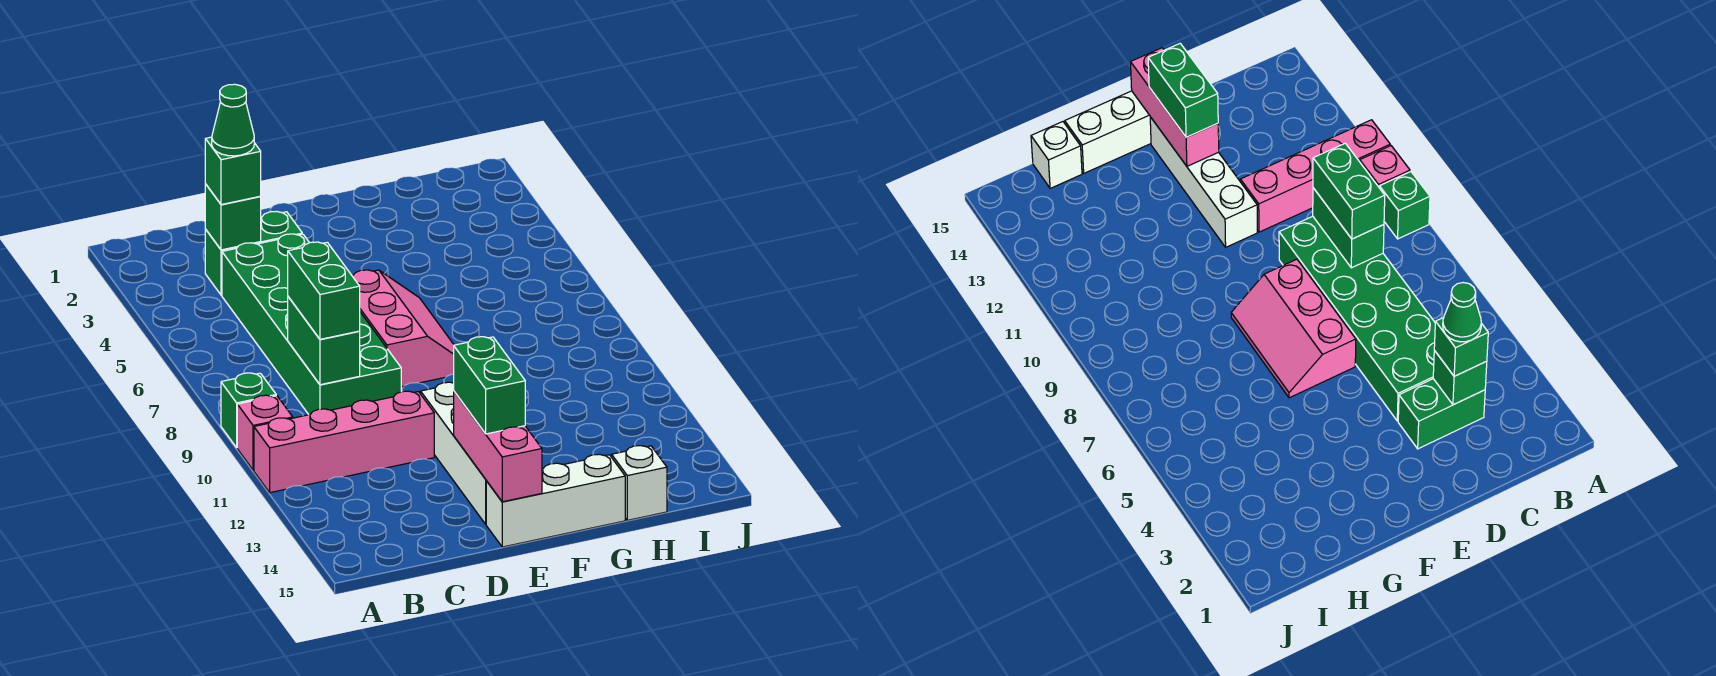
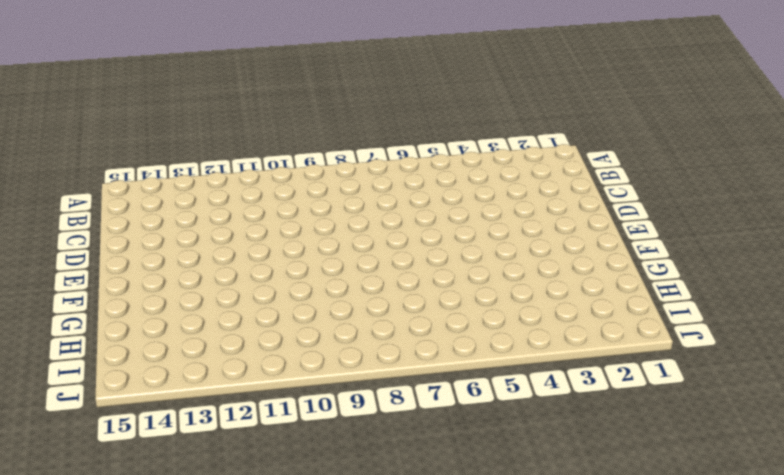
none -> green brick A9 level 1
none -> pink brick A10 level 1
none -> pink brick A11:D11 level 1

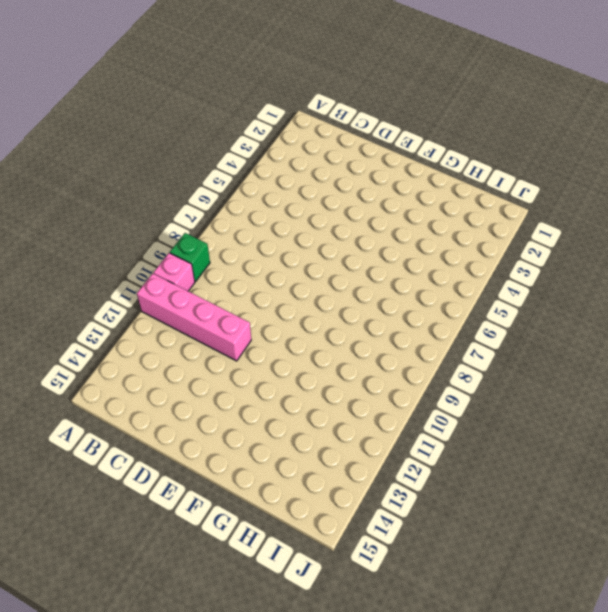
none -> green brick C3:D3 level 1
none -> green brick C4:D9 level 1
none -> pink slope E6:F8 level 1 top E

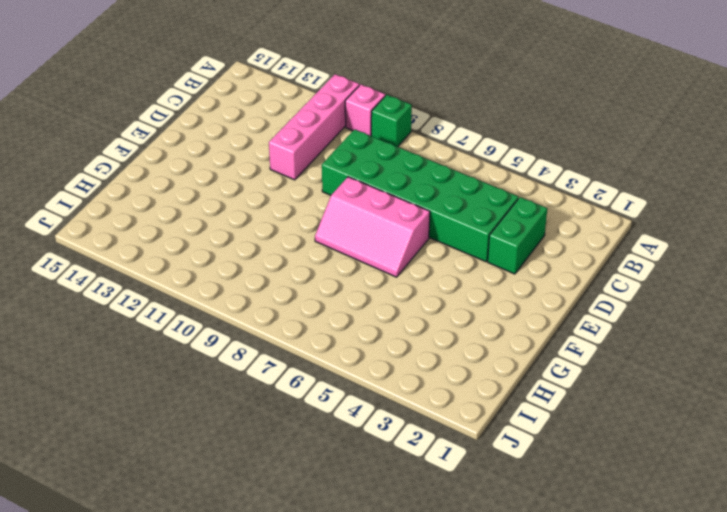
none -> white brick E11:E14 level 1
none -> white brick E15:G15 level 1
none -> white brick H15 level 1

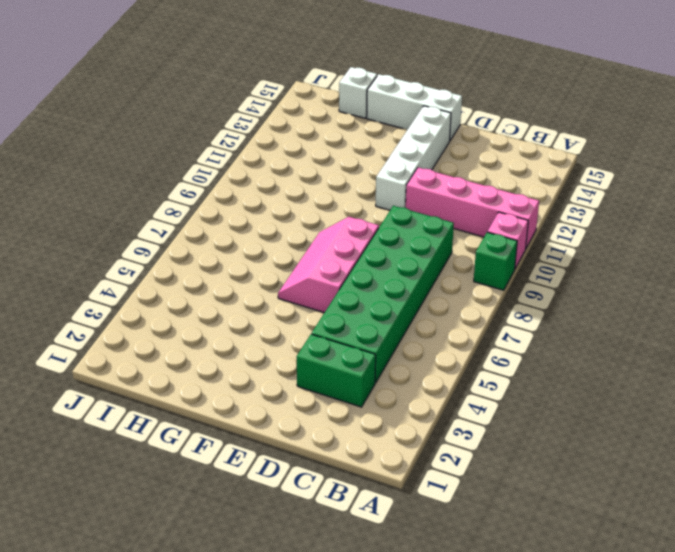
none -> green brick C3 level 2
none -> green brick C8:C9 level 2
none -> pink brick E13:E15 level 2

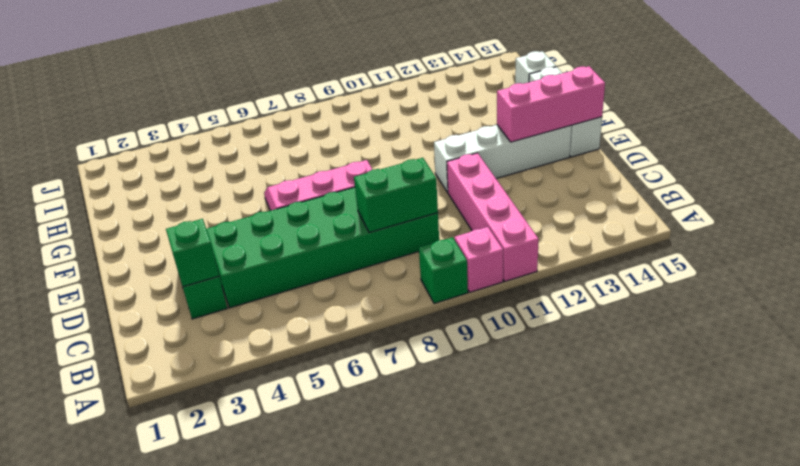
none -> green brick C3 level 3
none -> green brick C8:C9 level 3
none -> green brick E13:E14 level 3

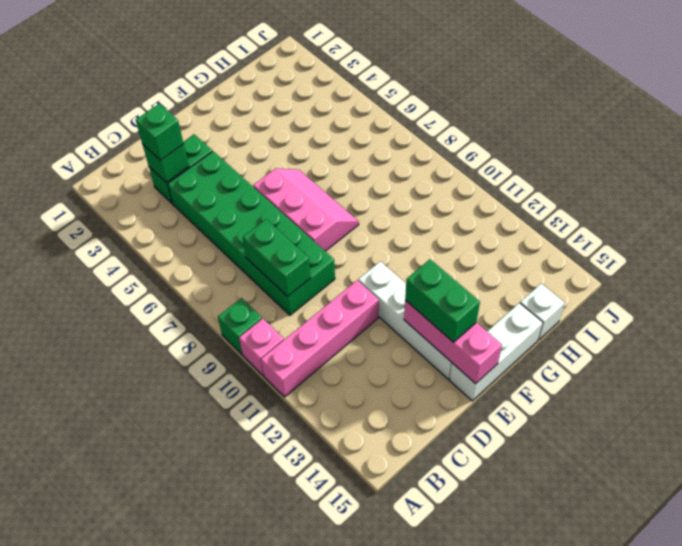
none -> green brick C8:C9 level 3
none -> green cone C3 level 4

